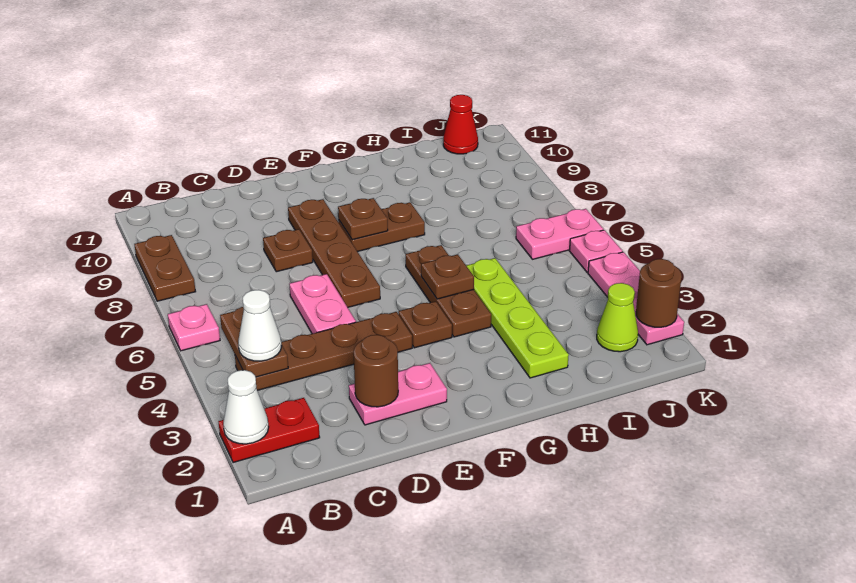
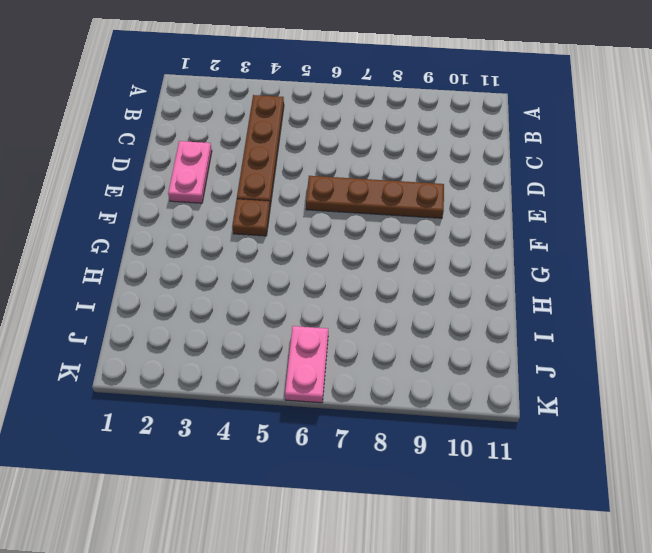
none -> red plate A2:B2 level 1
none -> pink plate A6 level 1
none -> brown plate A8:A9 level 1

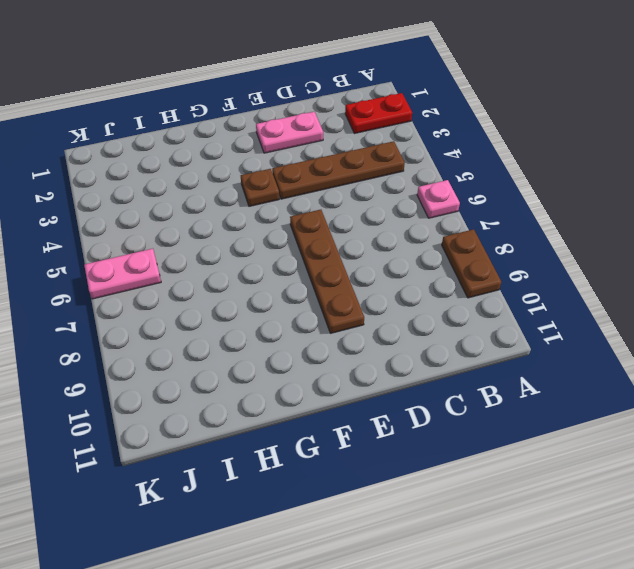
none -> pink plate D5:D6 level 1
none -> brown plate D8 level 1
none -> brown plate F8:G8 level 1

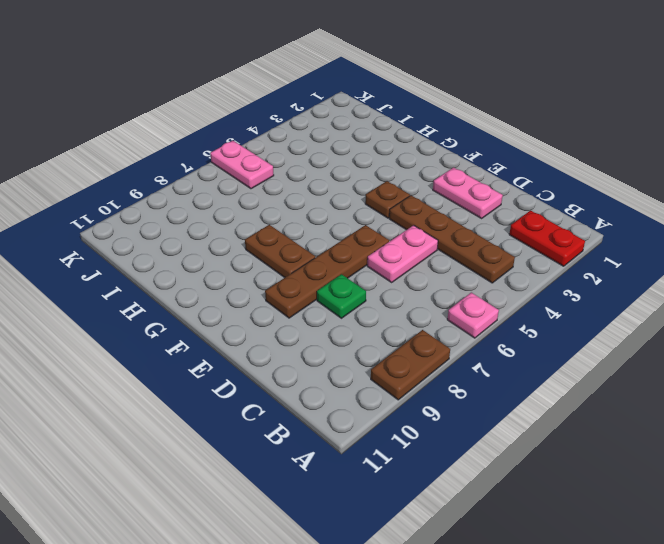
green plate D8 level 1 -> brown plate D8 level 1
none -> brown plate G4:G6 level 1
none -> lime plate H2:H5 level 1
none -> lime cone J2 level 1

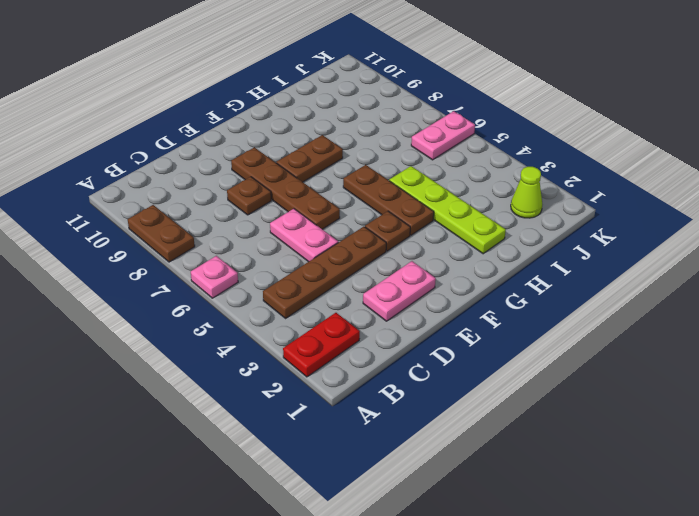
none -> red cone J11 level 1
none -> pink plate K2:K4 level 1
none -> pink plate K5 level 1

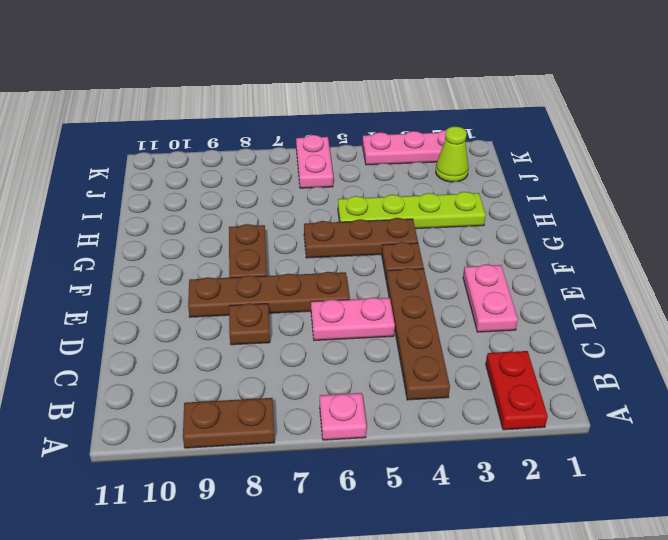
none -> red cone J11 level 1
none -> pink plate K5 level 1
none -> white cone A2 level 2

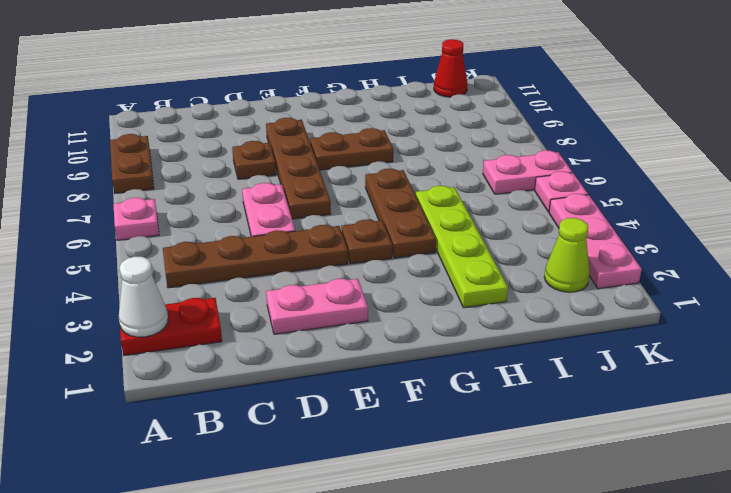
none -> brown plate B4:B5 level 2
none -> brown round brick D2 level 2
none -> brown plate F8 level 2

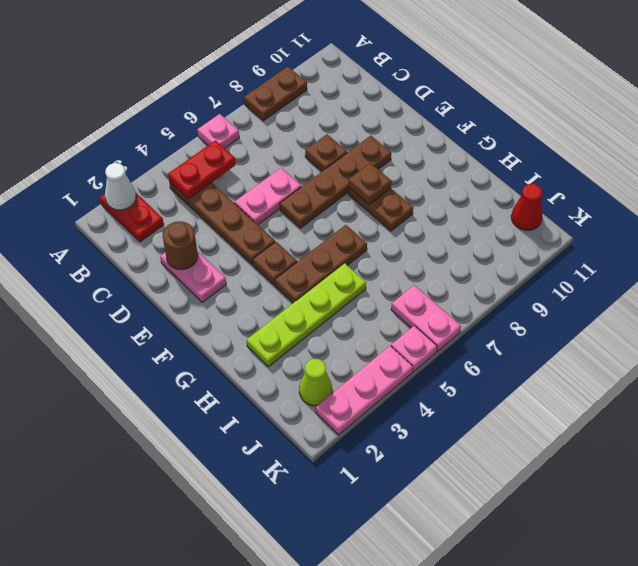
red plate B4:B5 level 2 -> brown plate B4:B5 level 2
none -> brown plate G5 level 2
none -> brown round brick K2 level 2
none -> white cone B4 level 3

